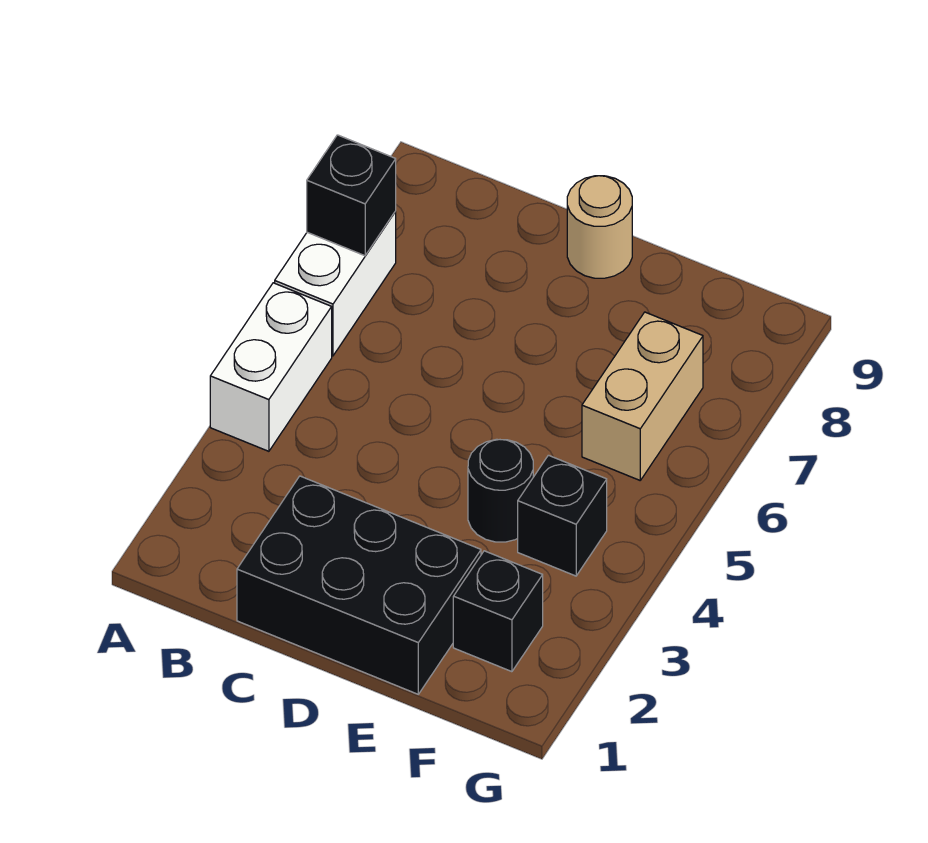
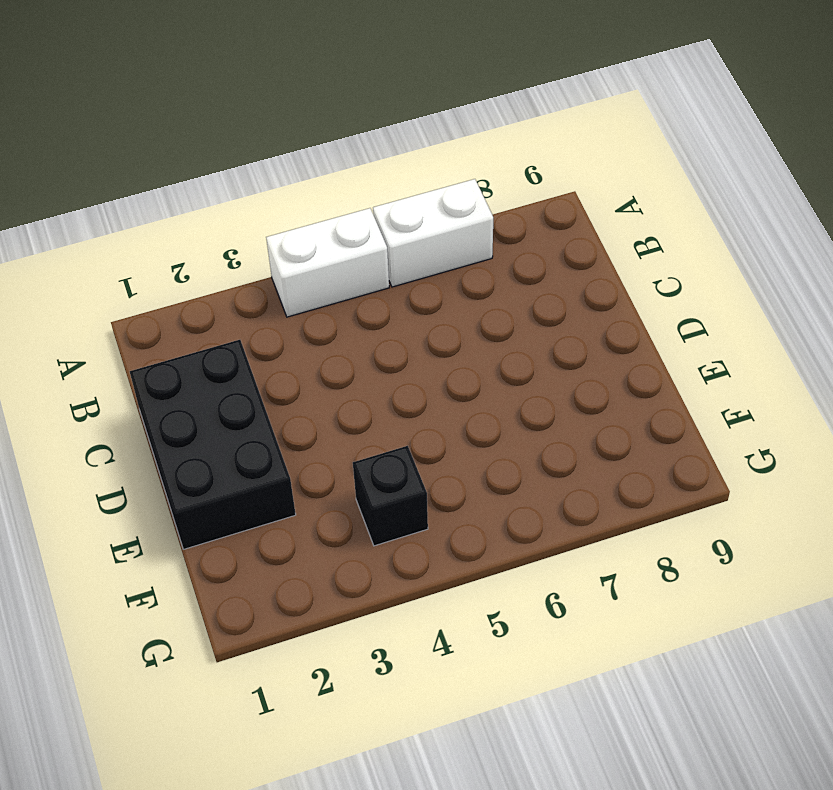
none -> tan round brick D9 level 1
none -> black round brick E4 level 1

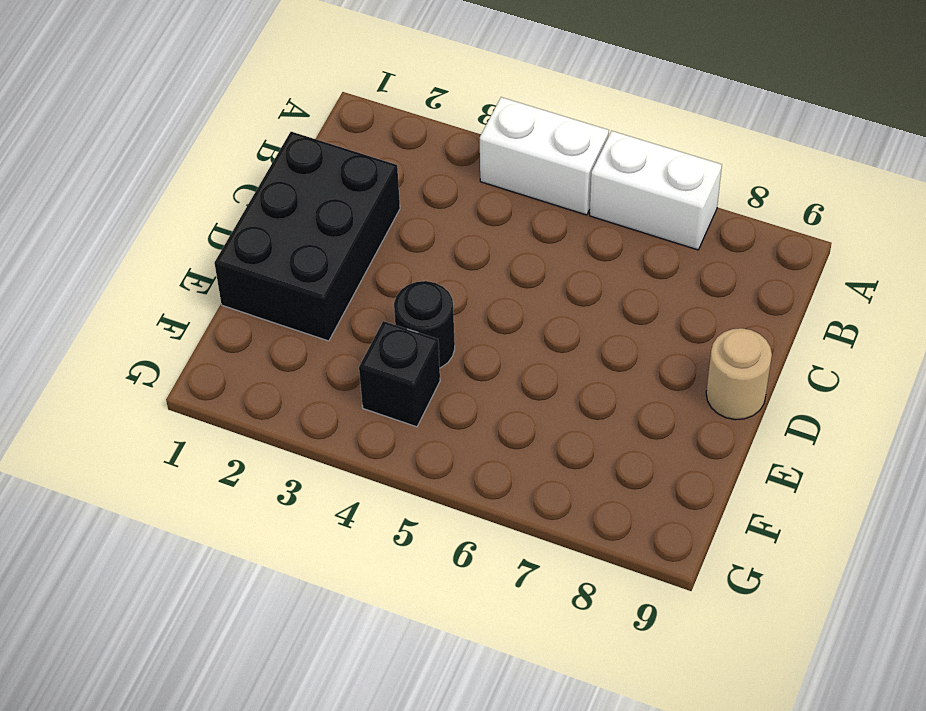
none -> black brick F2 level 1
none -> tan brick F6:F7 level 1

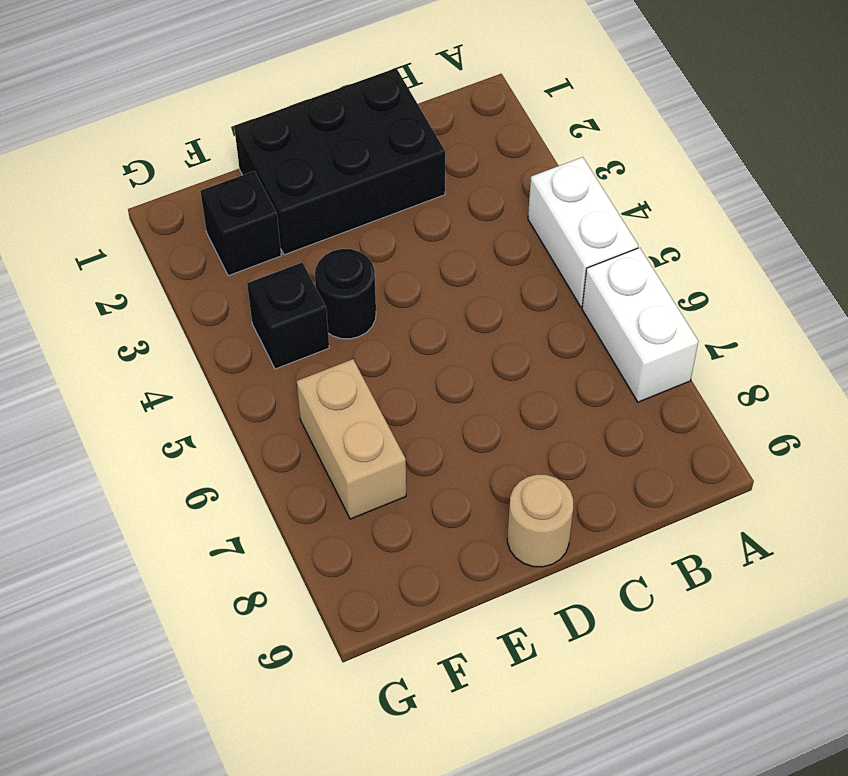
none -> black brick A7 level 2

